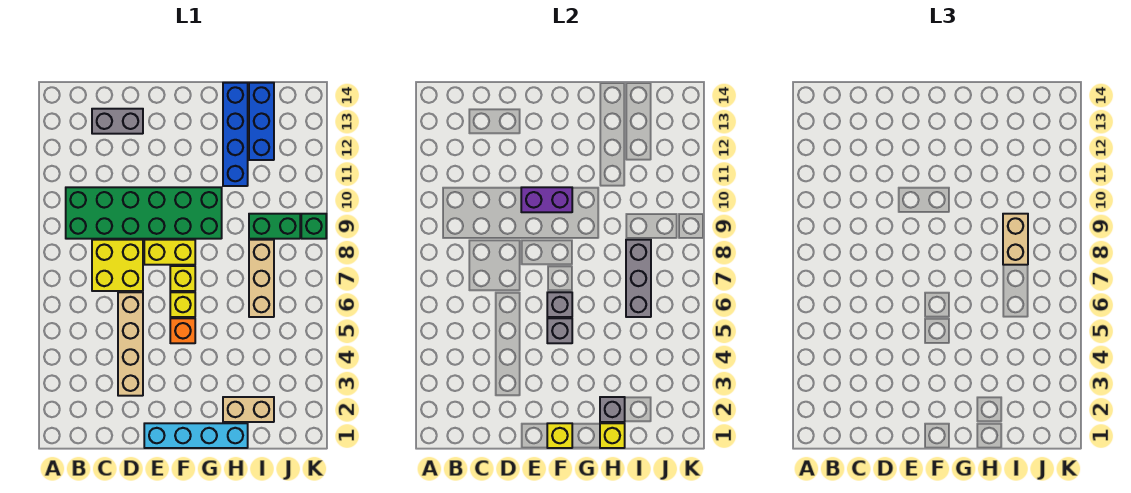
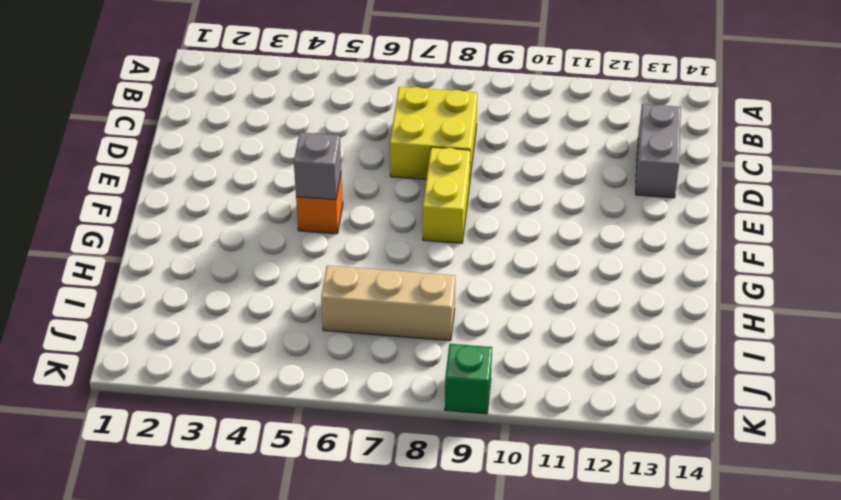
none -> green brick B9:G10 level 1
none -> tan brick D3:D6 level 1
none -> cyan brick E1:H1 level 1

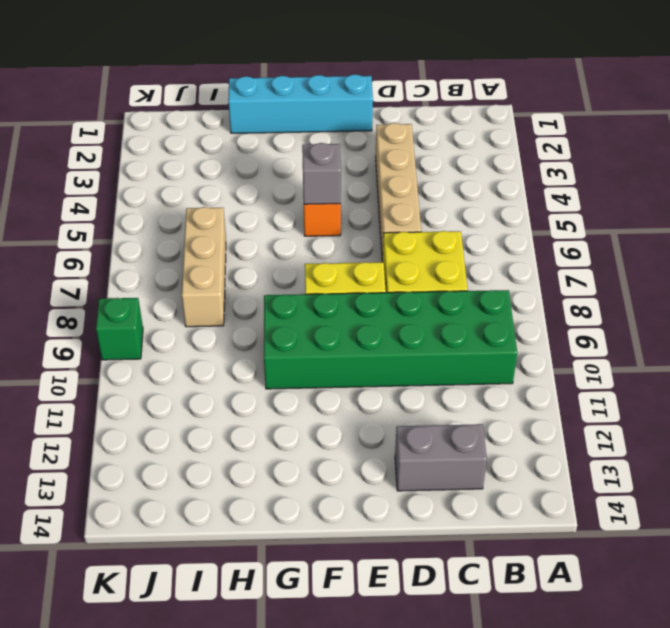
none -> yellow brick F6 level 1
none -> yellow brick F7 level 1
none -> tan brick H2:I2 level 1

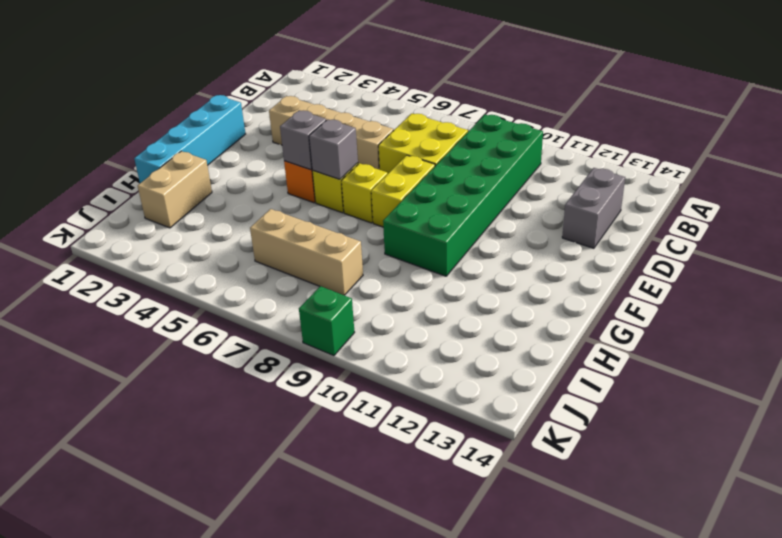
none -> blue brick H11:H14 level 1
none -> green brick I9:J9 level 1
none -> blue brick I12:I14 level 1

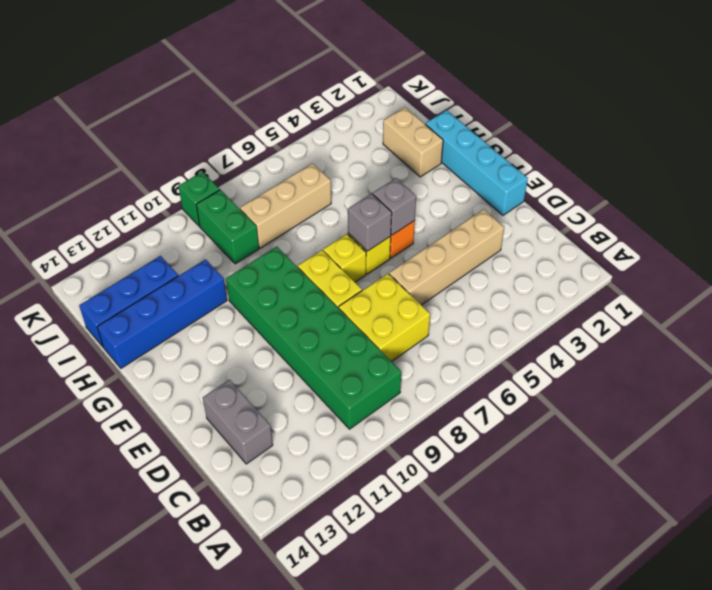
none -> purple brick E10:F10 level 2
none -> yellow brick F1 level 2
none -> yellow brick H1 level 2

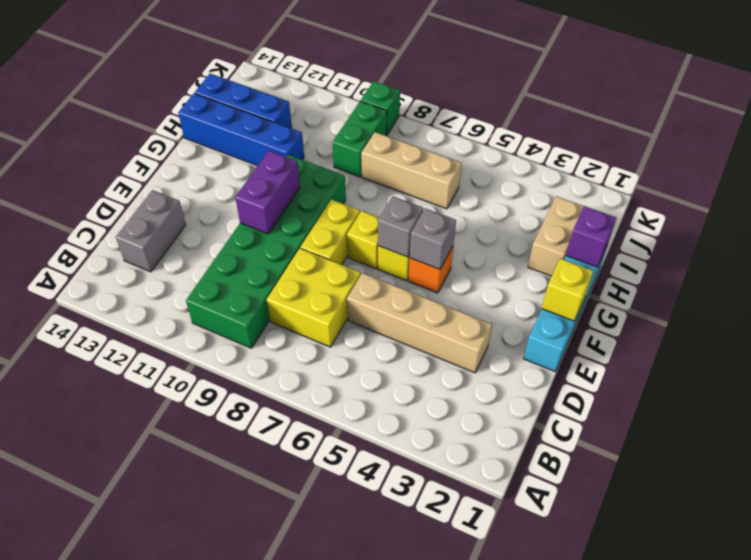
purple brick H1 level 2 -> yellow brick H1 level 2
none -> grey brick H2 level 2
none -> grey brick I6:I8 level 2
none -> tan brick I8:I9 level 3

